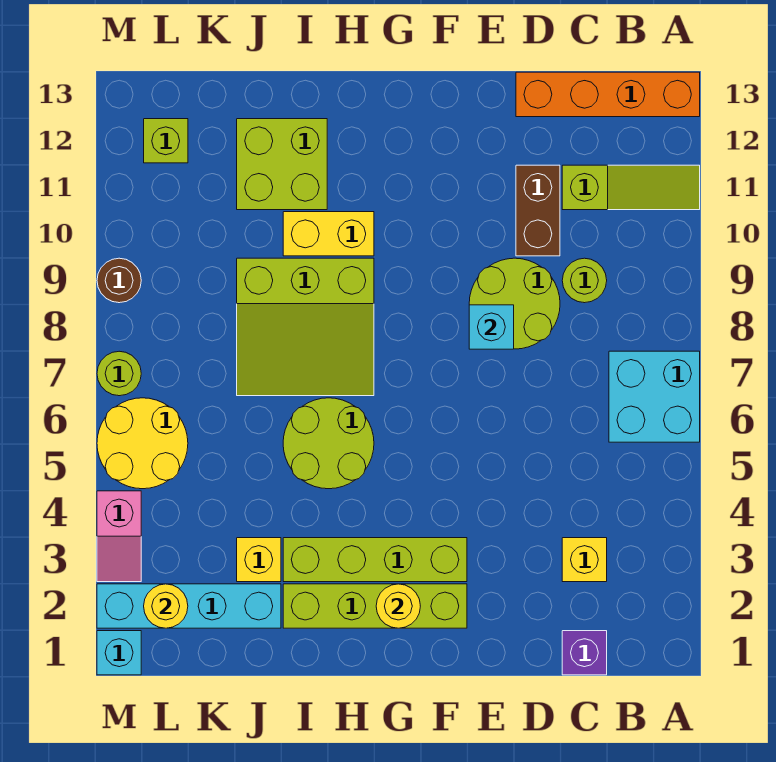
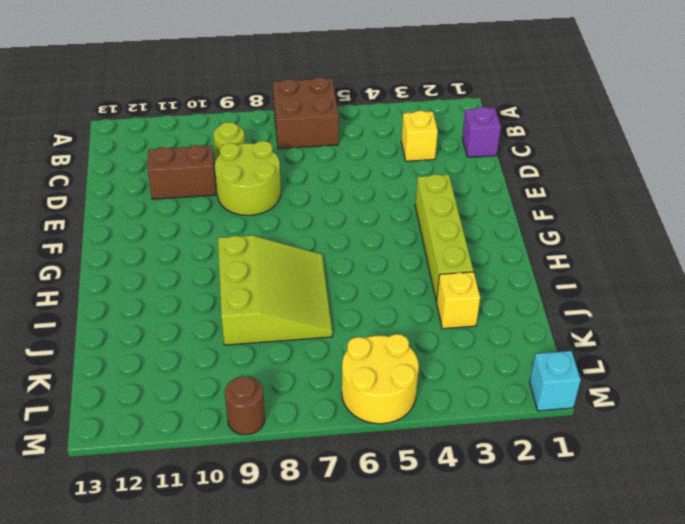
brown brick A6:B7 level 1 -> cyan brick A6:B7 level 1
none -> lime slope A11:C11 level 1 top C
none -> orange brick A13:D13 level 1
none -> lime brick F2:I2 level 1

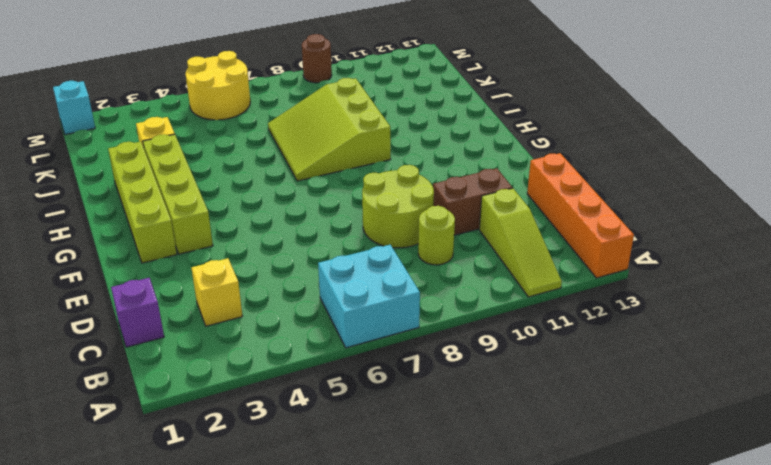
none -> lime round brick H5:I6 level 1
none -> yellow brick H10:I10 level 1
none -> lime brick I11:J12 level 1

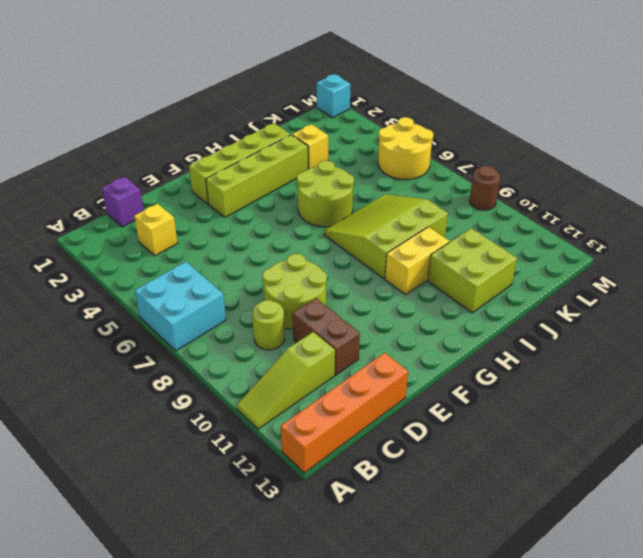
none -> cyan brick J2:M2 level 1
none -> lime brick L12 level 1
none -> pink slope M3:M4 level 1 top 4

